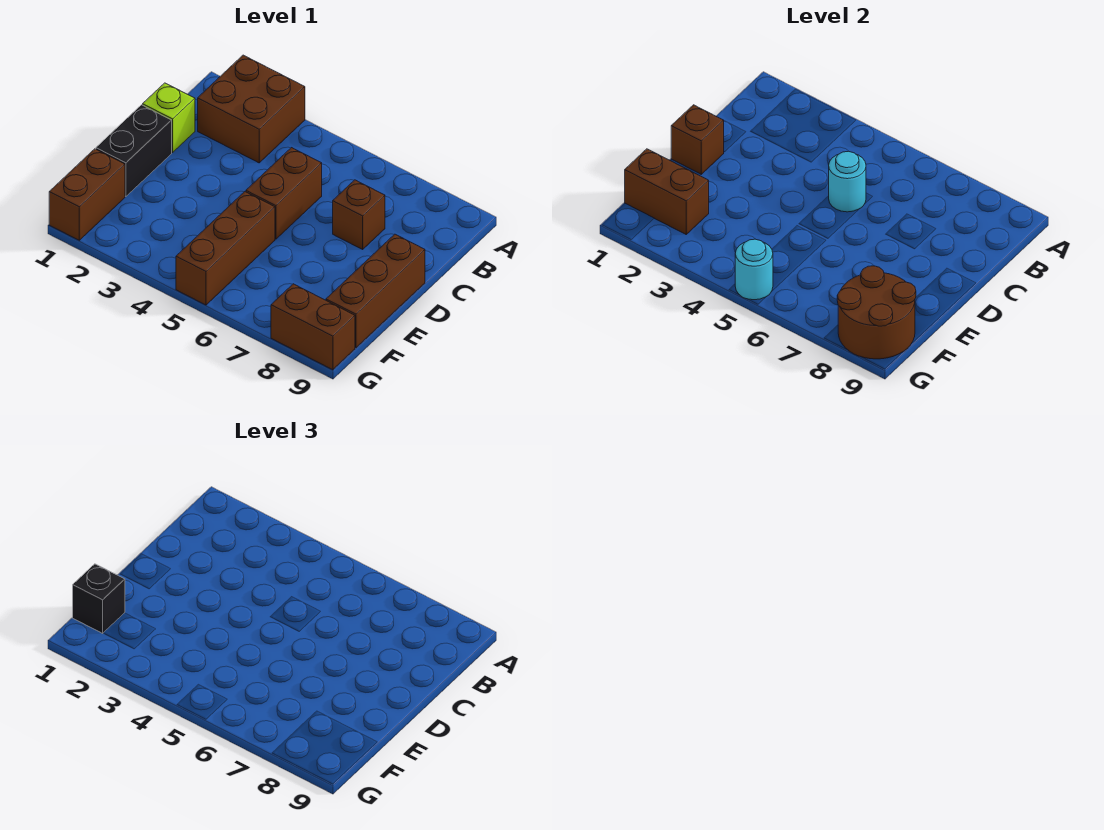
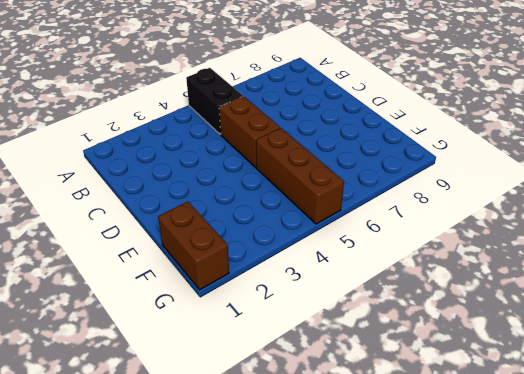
black brick A5:B5 level 1 -> black brick D1:E1 level 1
none -> brown brick A2:B3 level 1
none -> lime brick C1 level 1
none -> brown brick C7 level 1

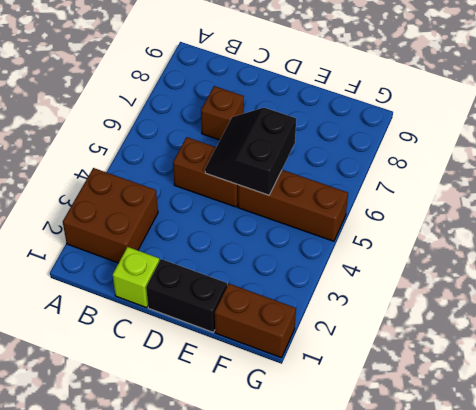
black slope D5:E6 level 2 top E -> none
none -> brown brick D9:F9 level 1
none -> brown brick G8:G9 level 1
none -> cyan round brick C5 level 2

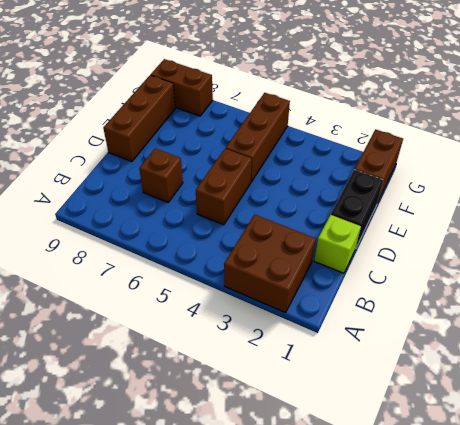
none -> cyan round brick C5 level 2
none -> brown brick D1 level 2
none -> brown brick F1:F2 level 2

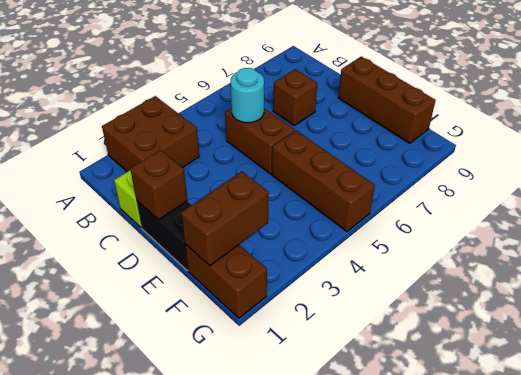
none -> brown brick G8:G9 level 1
none -> brown round brick F8:G9 level 2
none -> cyan round brick G5 level 2

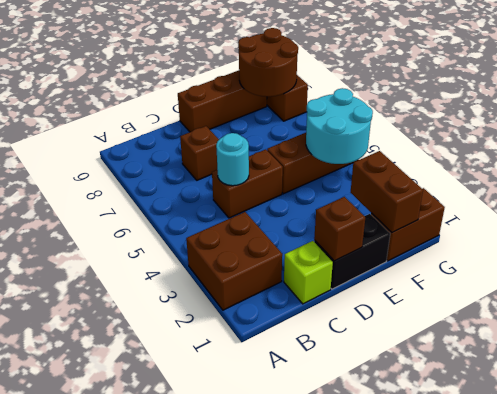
cyan round brick F4:G5 level 2 -> cyan round brick G5 level 2
none -> black brick F1 level 3

